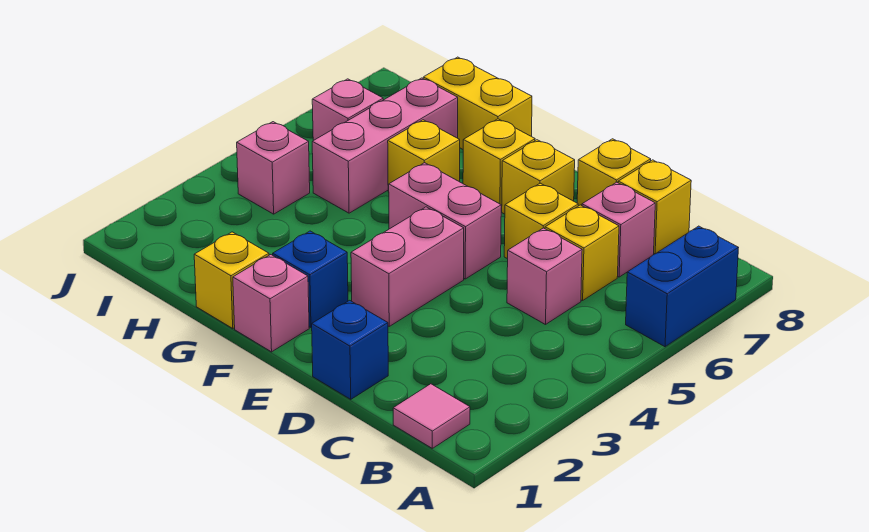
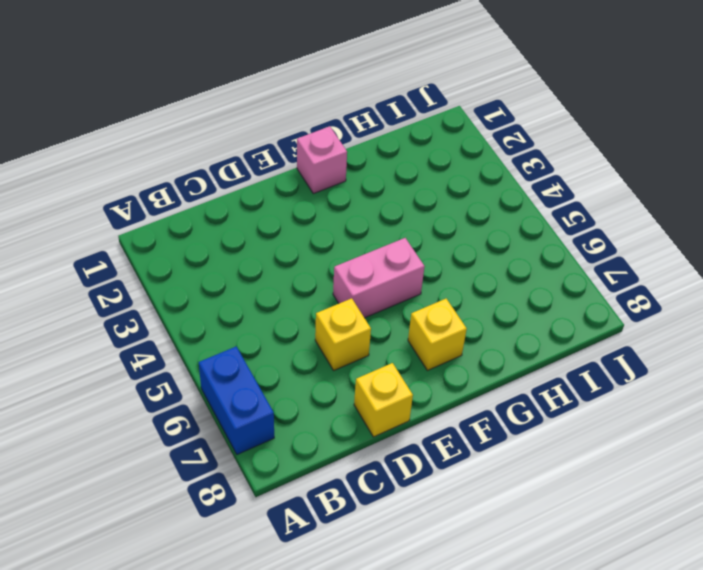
none -> pink tile B1 level 1
none -> pink brick C5 level 1
none -> yellow brick C6 level 1

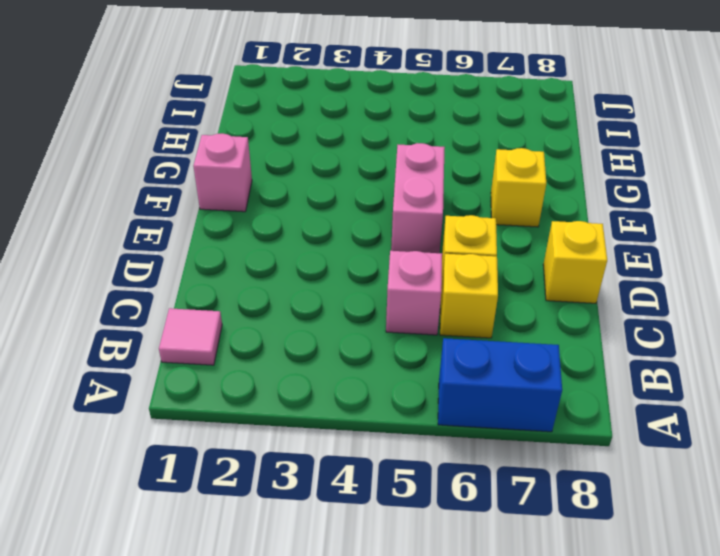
none -> pink brick C7 level 1
none -> yellow brick C8 level 1
none -> blue brick D1 level 1

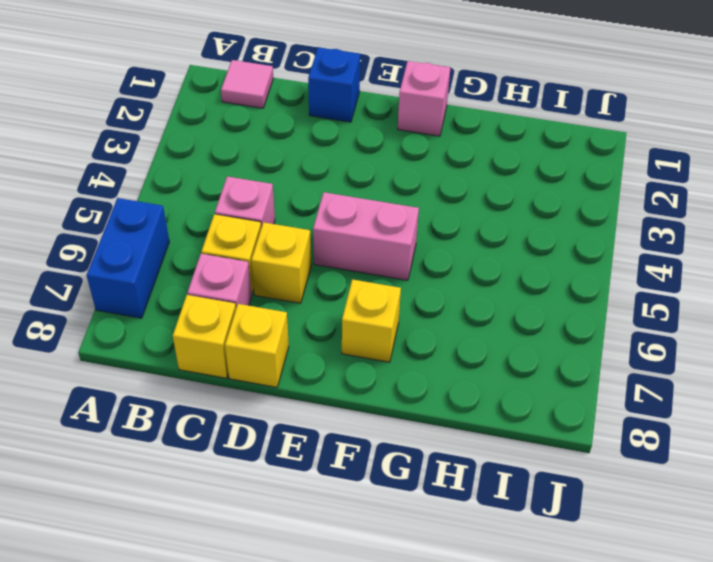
none -> pink brick E3:E4 level 1
none -> yellow brick E7 level 1
none -> blue brick F2 level 1

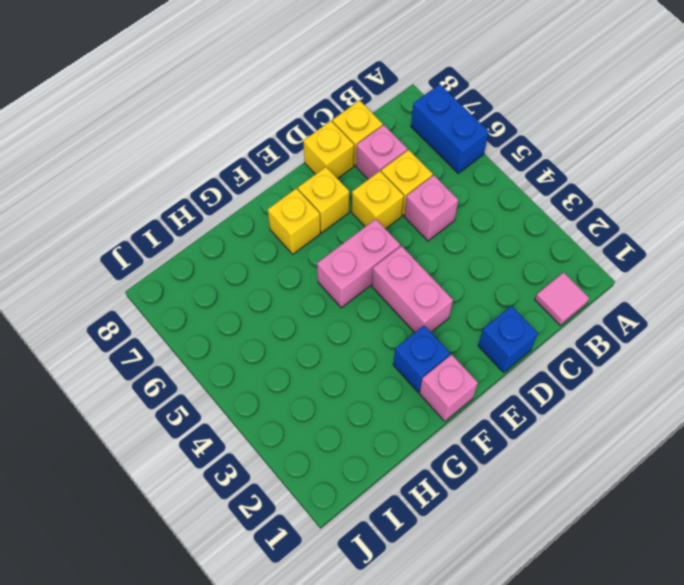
none -> yellow brick G1 level 1
none -> yellow brick G6 level 1
none -> yellow brick G8:H8 level 1

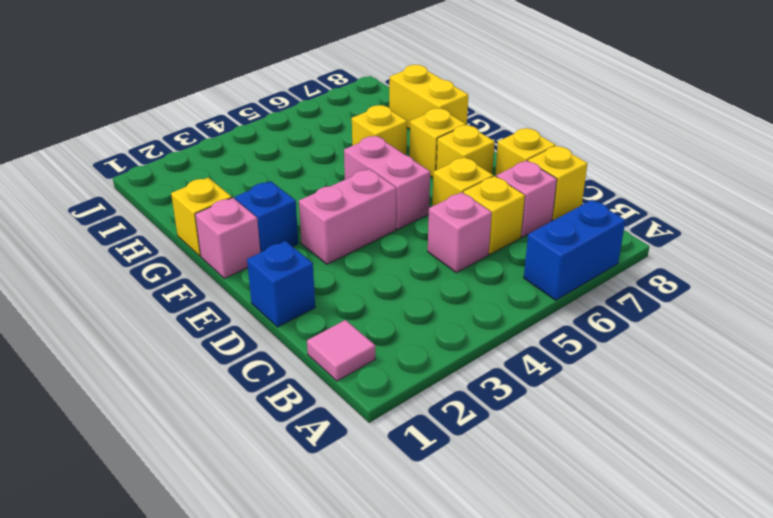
none -> pink brick H5:H7 level 1
none -> pink brick I4 level 1
none -> pink brick I6 level 1

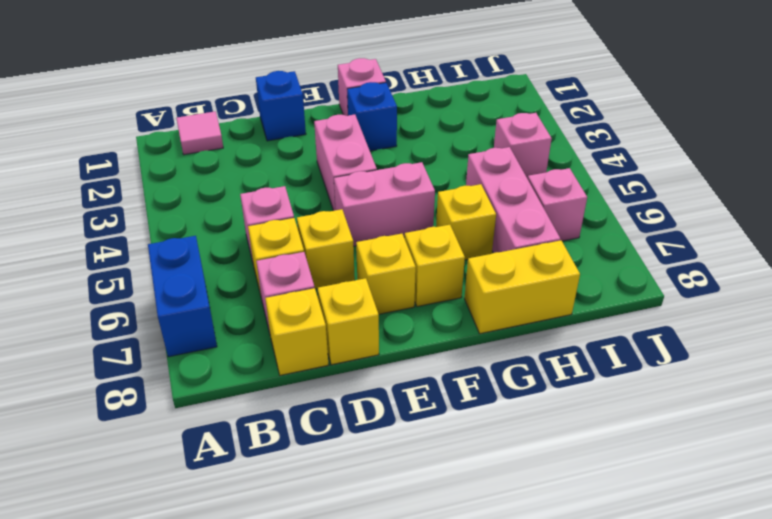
none -> yellow brick G1 level 1

